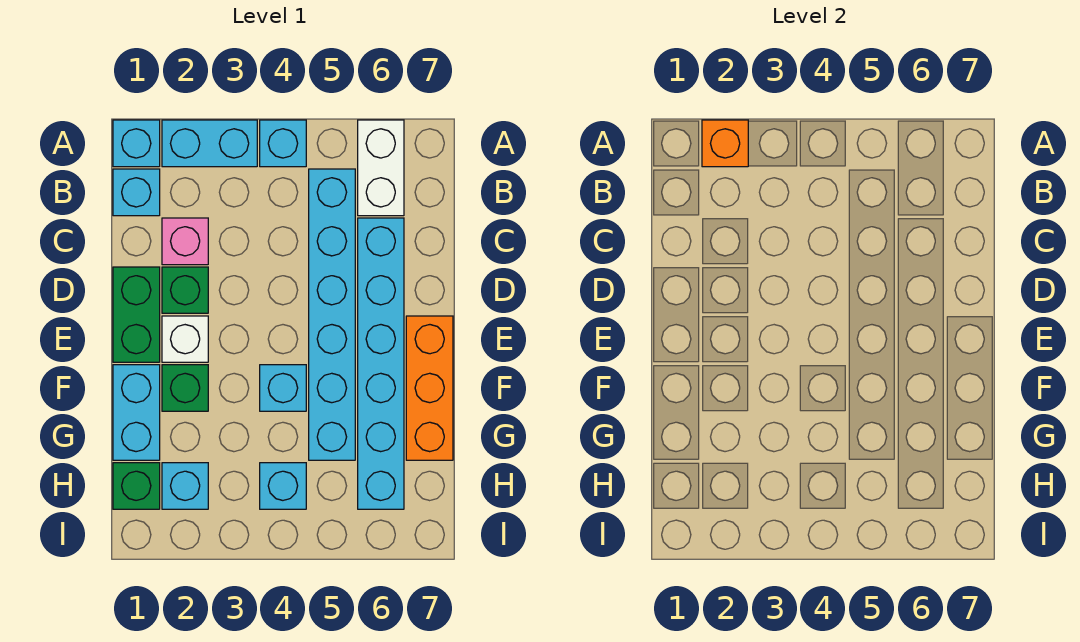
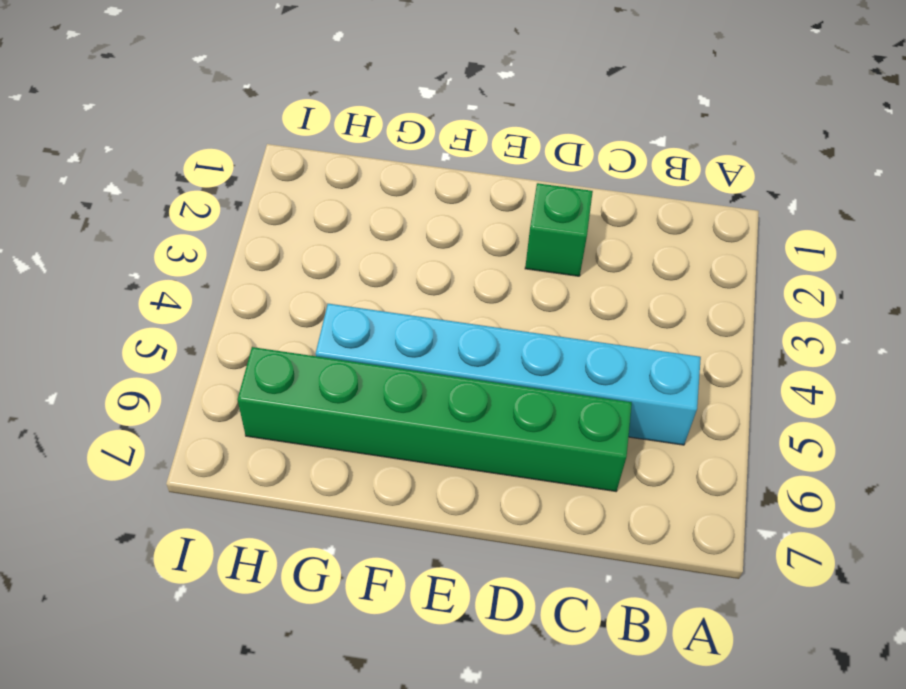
green brick C6:H6 level 1 -> cyan brick C6:H6 level 1
none -> cyan brick A1 level 1
none -> cyan brick A2:A3 level 1
none -> cyan brick A4 level 1

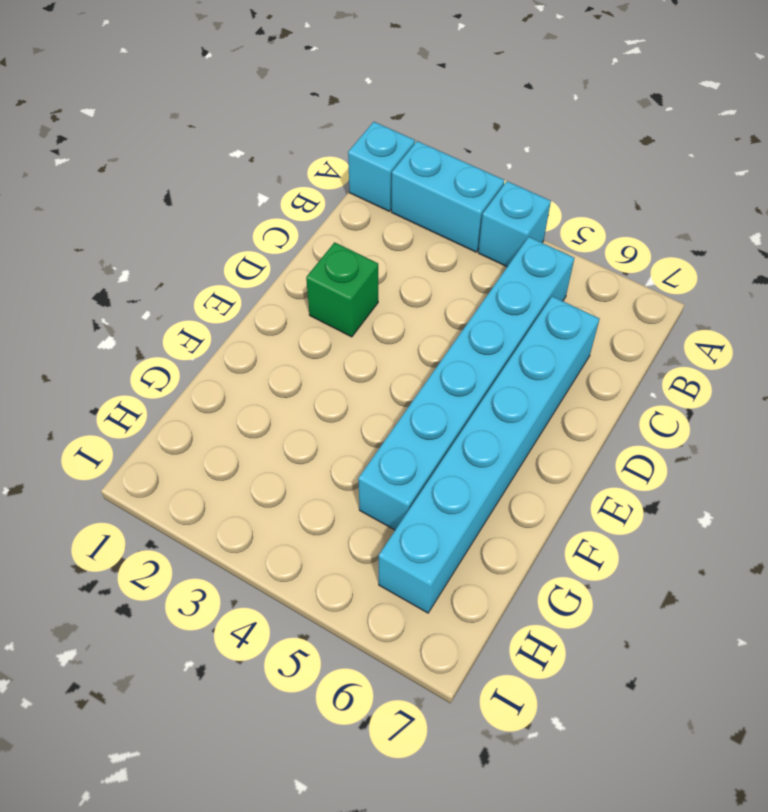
none -> white brick A6:B6 level 1
none -> cyan brick B1 level 1
none -> pink brick C2 level 1

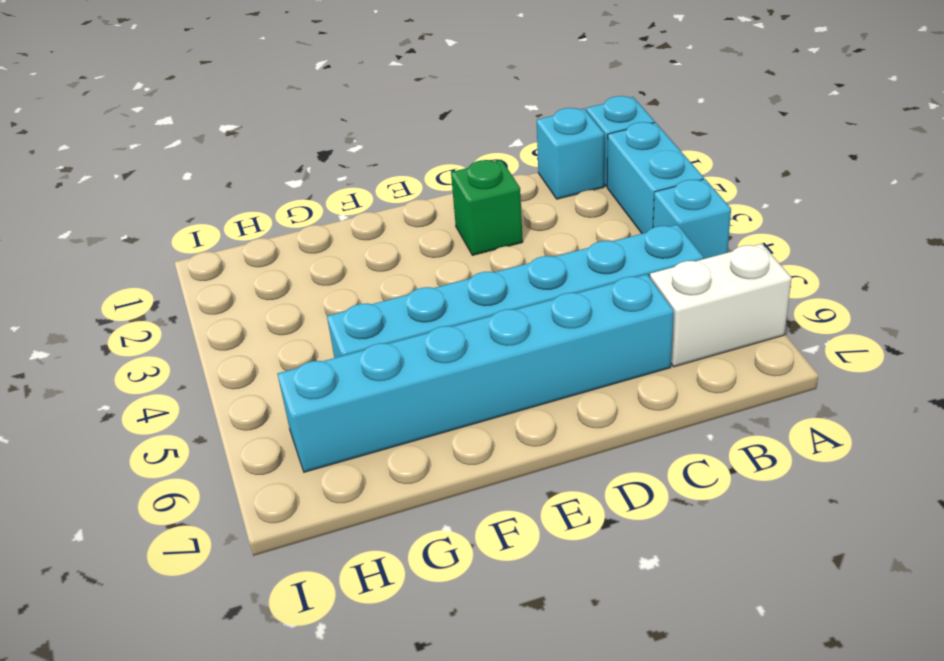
none -> pink brick C2 level 1
none -> green brick D1:E1 level 1
none -> white brick E2 level 1

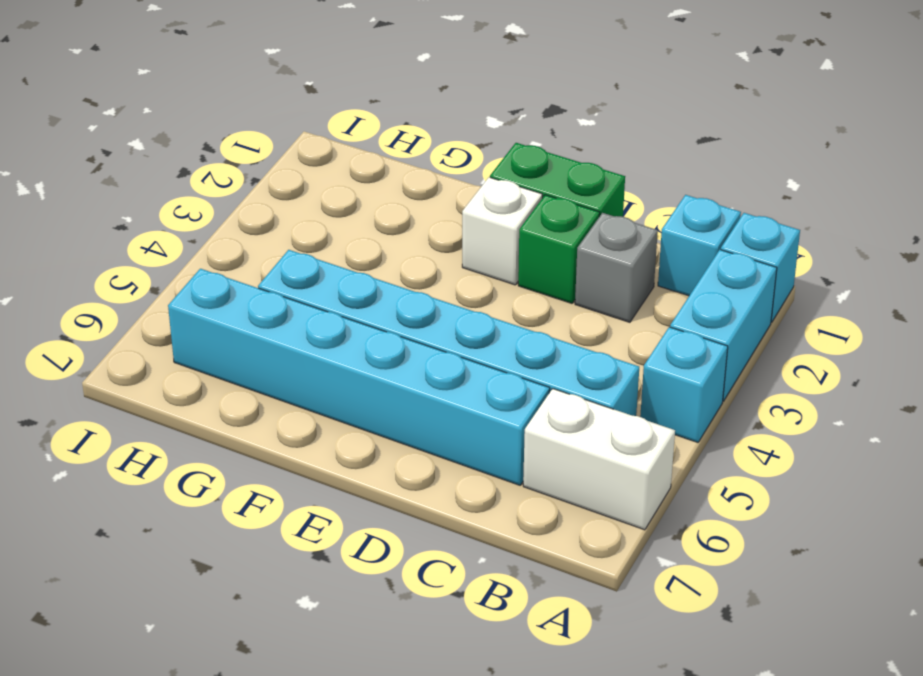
grey brick C2 level 1 -> pink brick C2 level 1
none -> orange brick E7:G7 level 1
none -> cyan brick F1:G1 level 1
none -> green brick F2 level 1

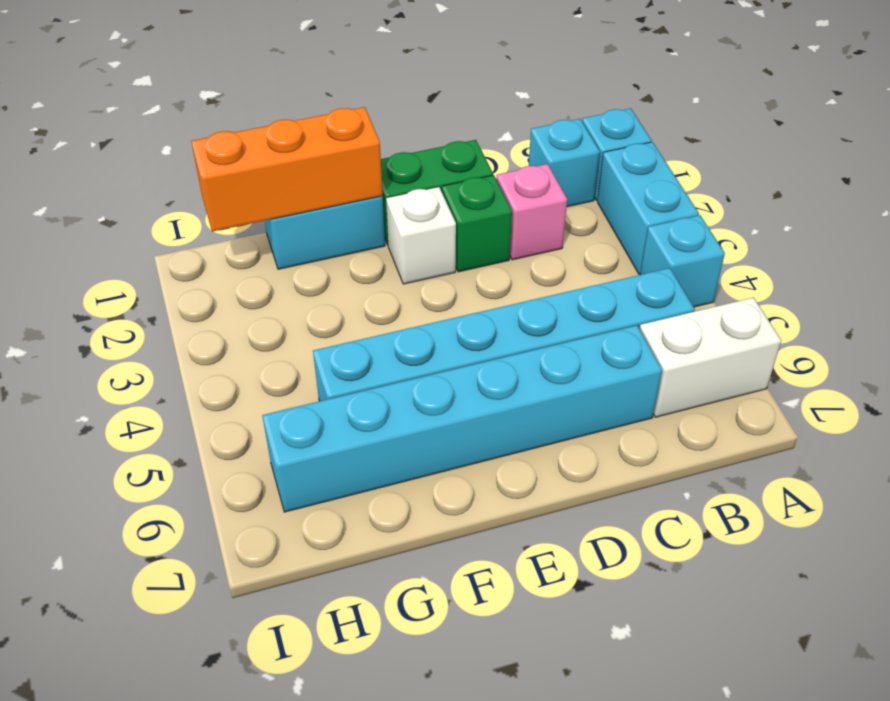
orange brick F1:H1 level 2 -> orange brick E7:G7 level 1
none -> green brick F2 level 1
none -> cyan brick F4 level 1
none -> green brick H1 level 1

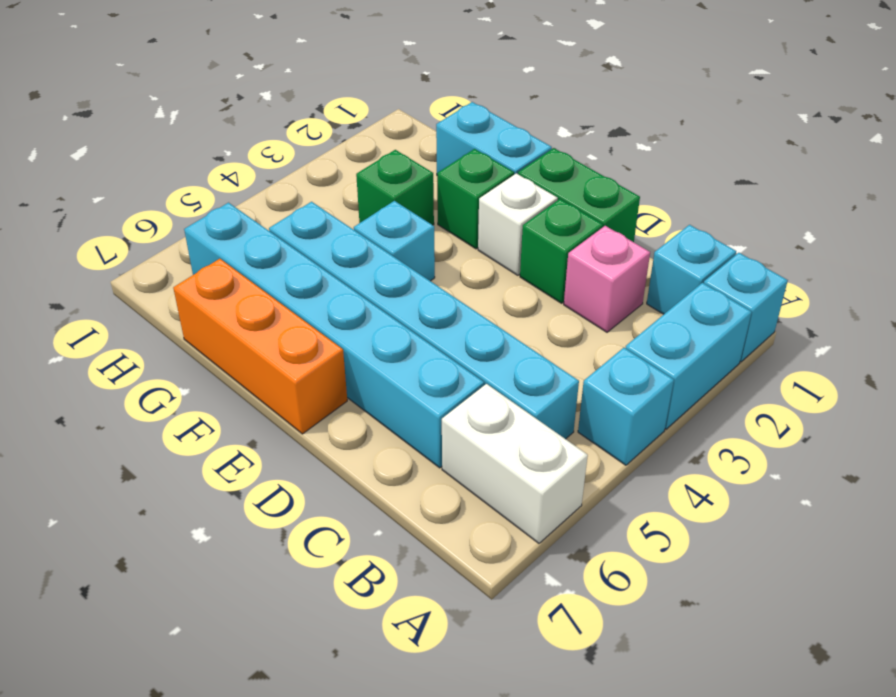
green brick G3 level 1 -> green brick H1 level 1
none -> cyan brick H2 level 1
none -> cyan brick H4 level 1
none -> orange brick A2 level 2

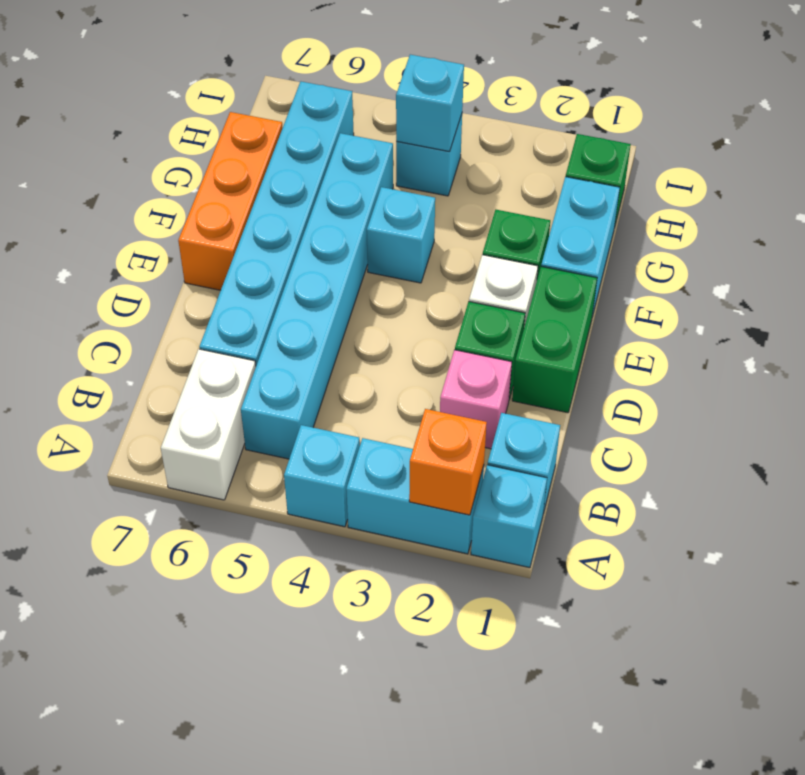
cyan brick H4 level 2 -> cyan brick H2 level 1

